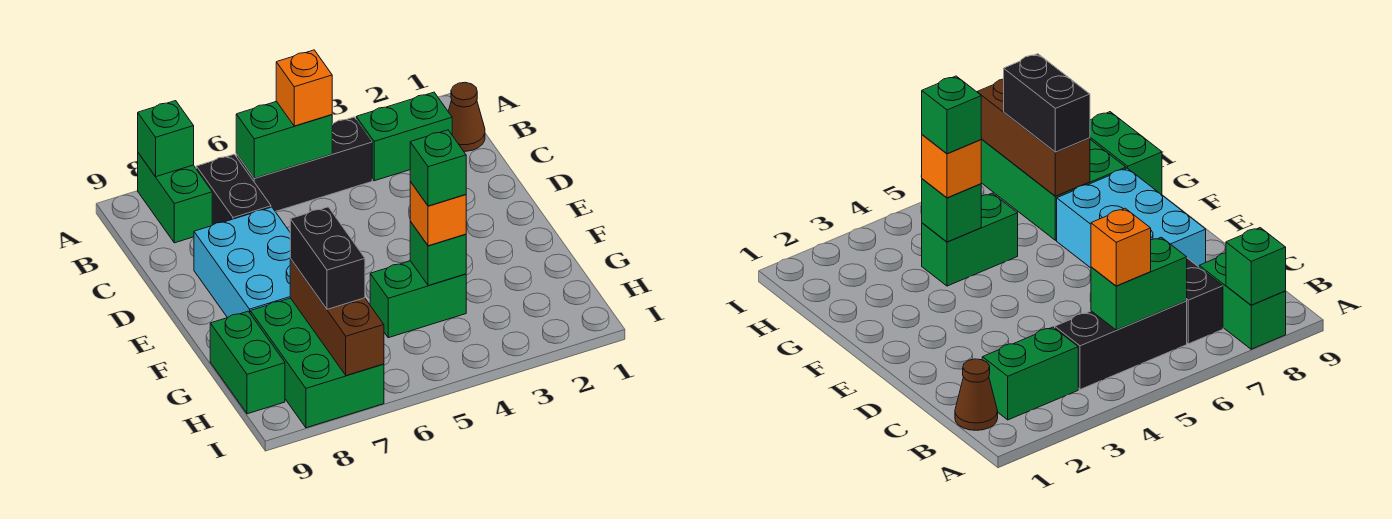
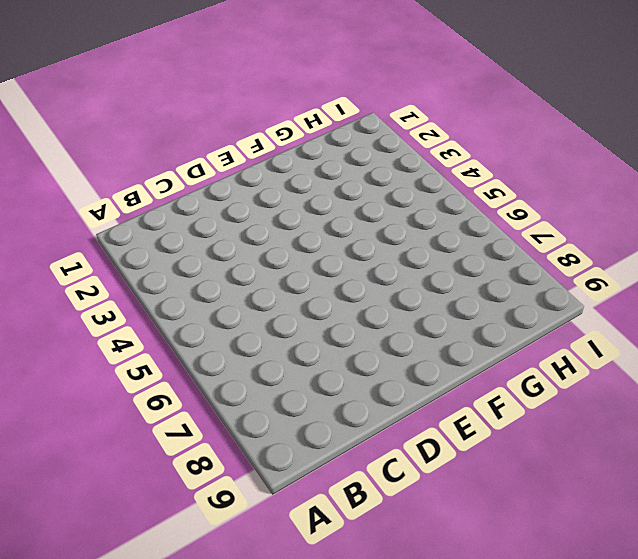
none -> green brick A8:B8 level 1
none -> brown cone B1 level 1
none -> green brick B2:B3 level 1

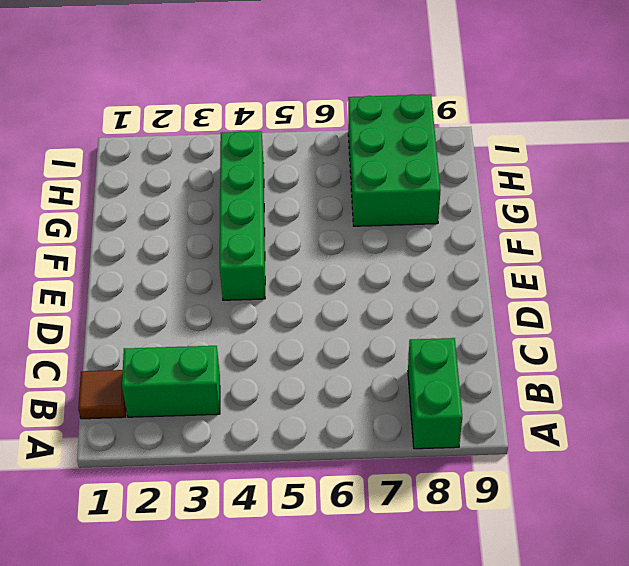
brown tile B1 level 1 -> brown cone B1 level 1
green brick E4:H4 level 1 -> green brick G4:G5 level 1
none -> black brick B4:B6 level 1
none -> black brick B7:C7 level 1
none -> cyan brick D7:F8 level 1

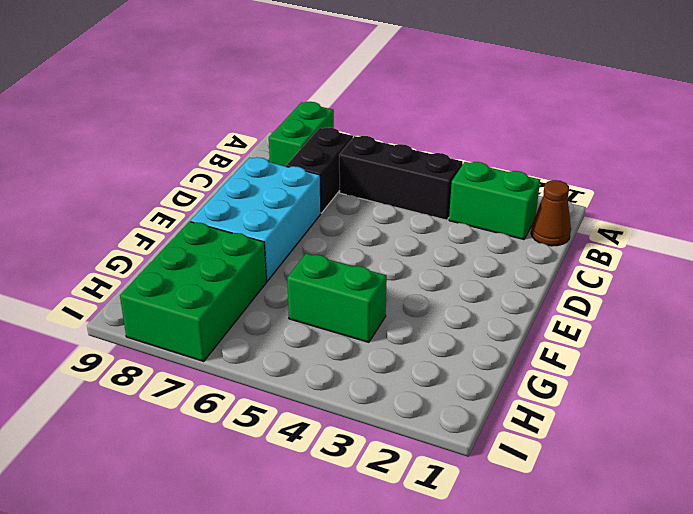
none -> green brick G9:H9 level 1
none -> green brick A8 level 2
none -> green brick B5:B6 level 2

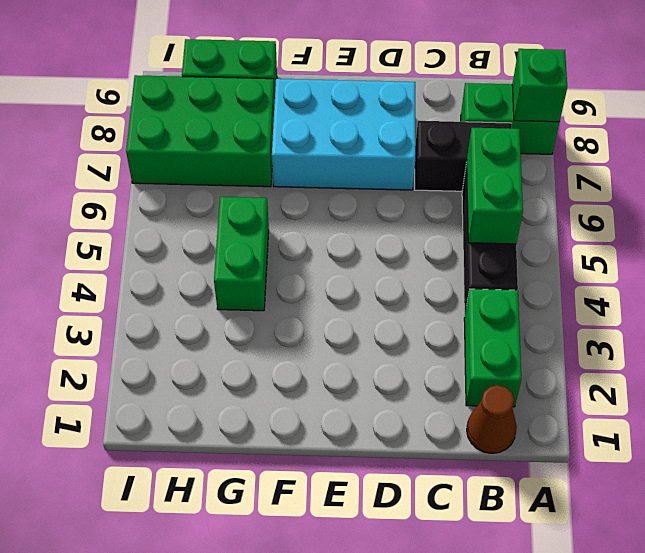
none -> green brick G4 level 2
none -> brown brick G7:I7 level 2
none -> orange brick B5 level 3

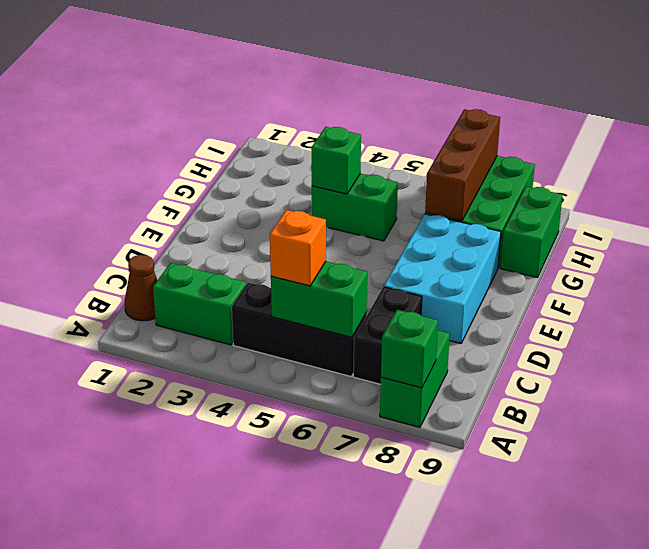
none -> orange brick G4 level 3
none -> black brick G7:H7 level 3
none -> green brick G4 level 4

